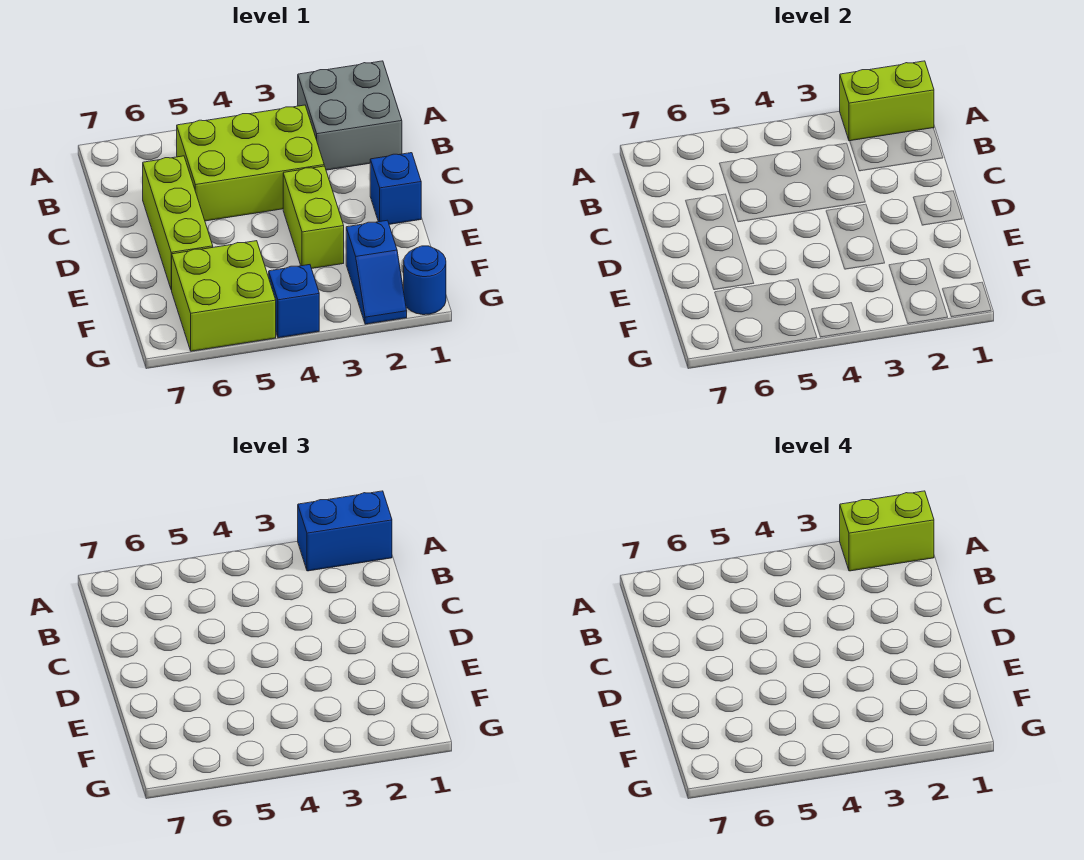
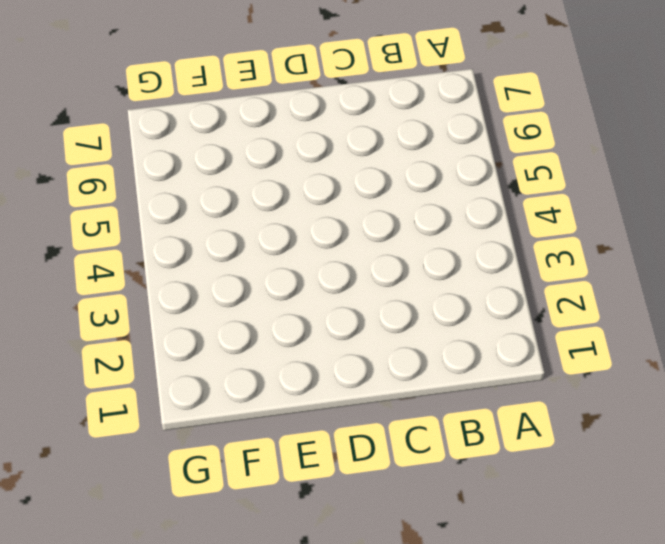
none -> grey brick A1:B2 level 1
none -> lime brick B3:C5 level 1
none -> lime brick C6:E6 level 1

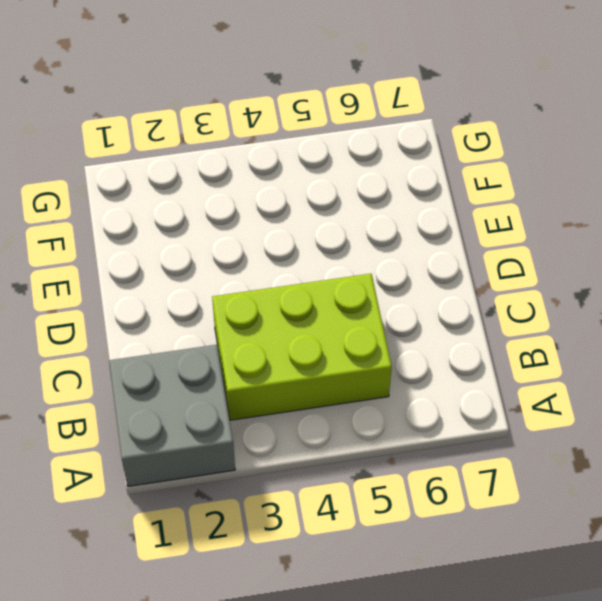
none -> lime brick C6:E6 level 1
none -> blue brick D1 level 1
none -> lime brick D3:E3 level 1

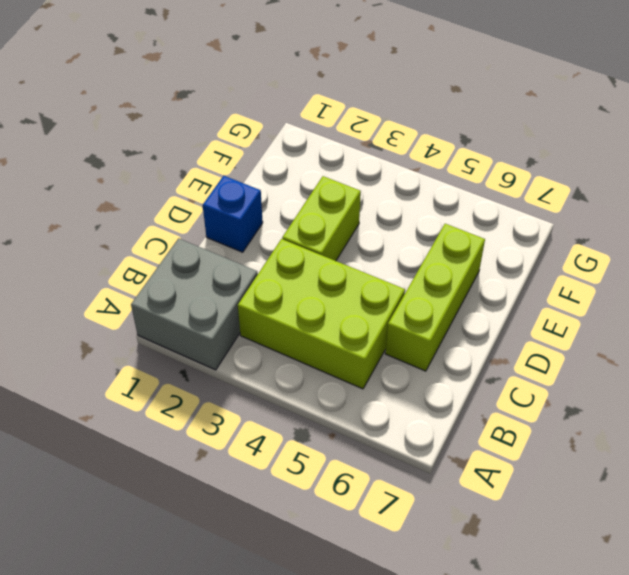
none -> blue slope F2:G2 level 1 top F
none -> lime brick F5:G6 level 1
none -> blue round brick G1 level 1

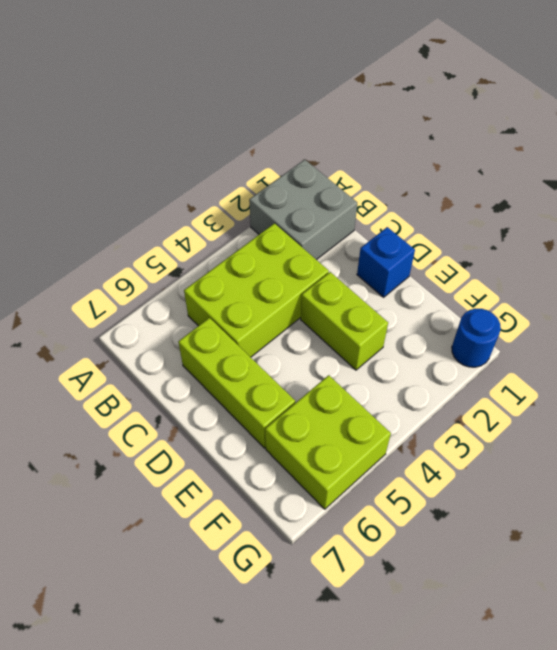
none -> blue slope F2:G2 level 1 top F
none -> blue brick G4 level 1
none -> lime brick A1:A2 level 2

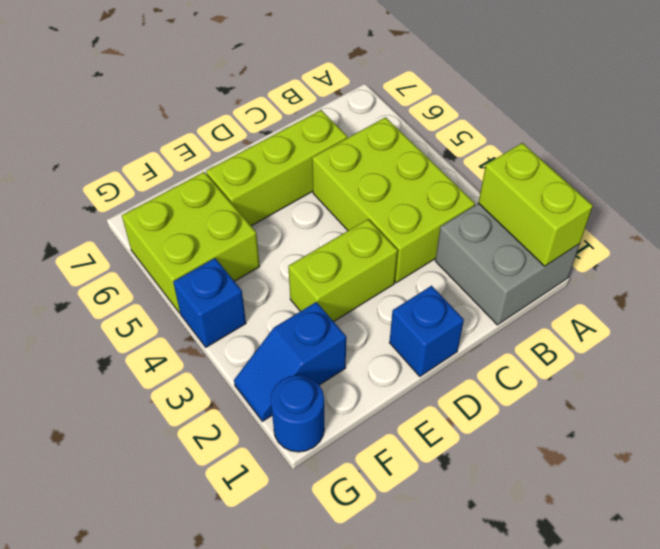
none -> blue brick A1:A2 level 3
none -> lime brick A1:A2 level 4

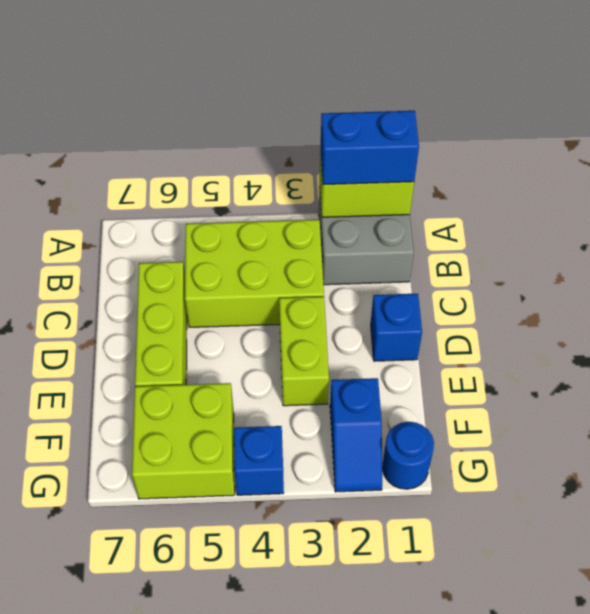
none -> lime brick A1:A2 level 4

